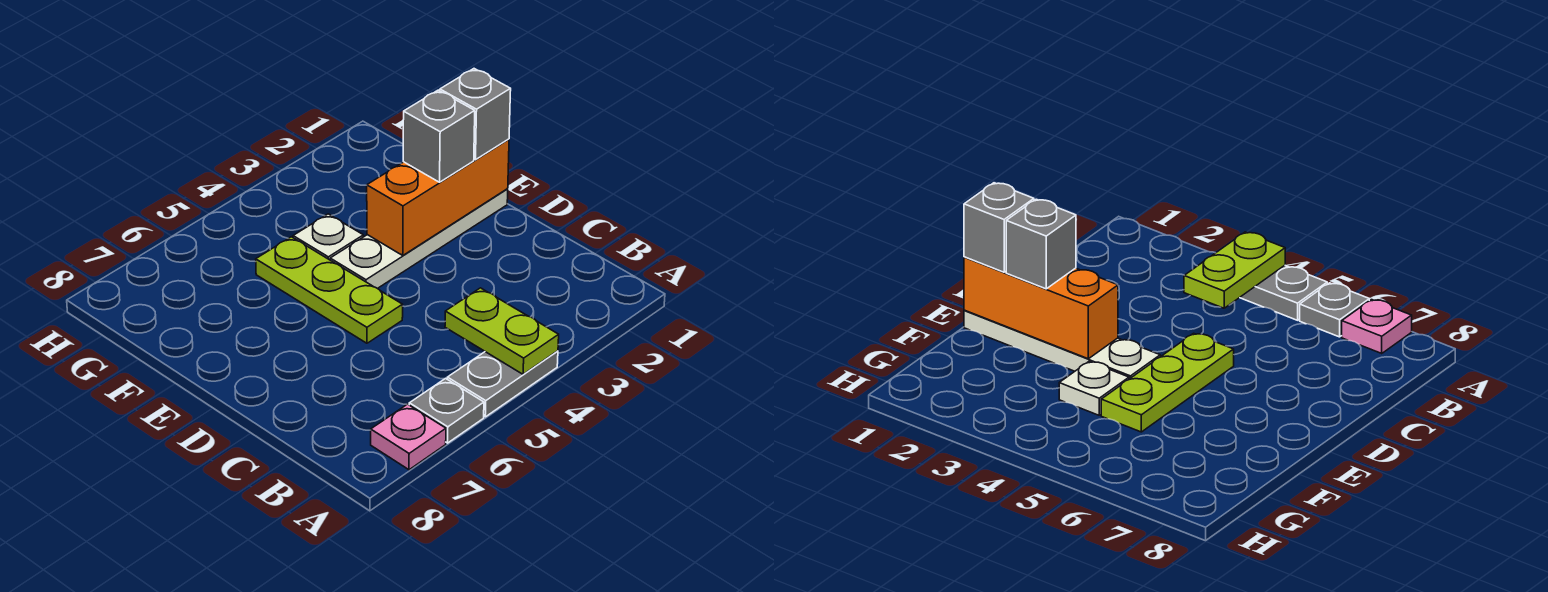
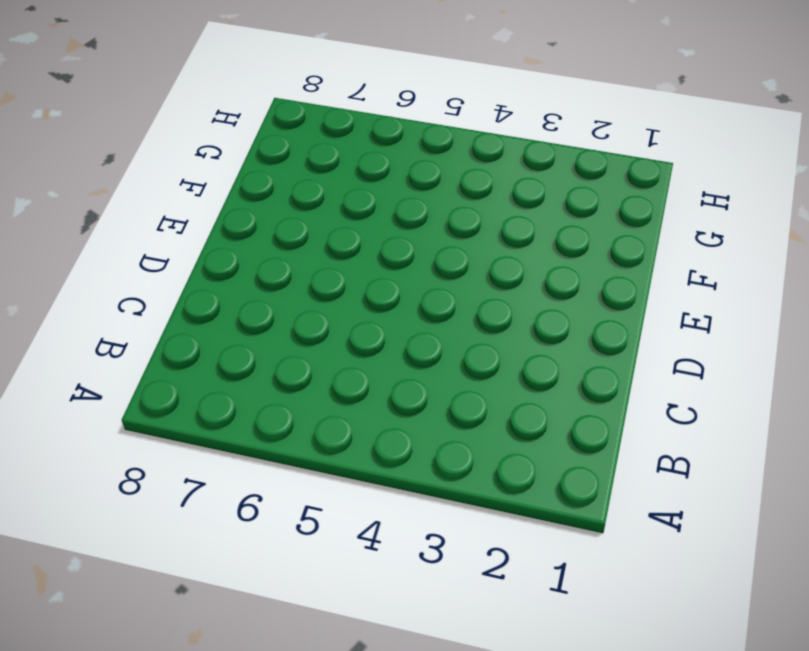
none -> grey plate A4:A5 level 1
none -> grey plate A6 level 1

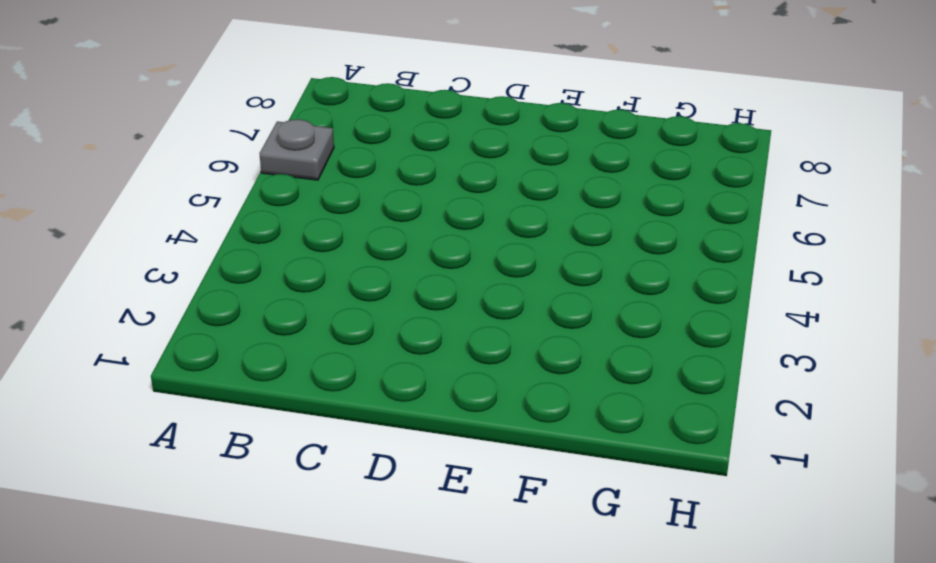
none -> grey plate A4:A5 level 1
none -> pink plate A7 level 1

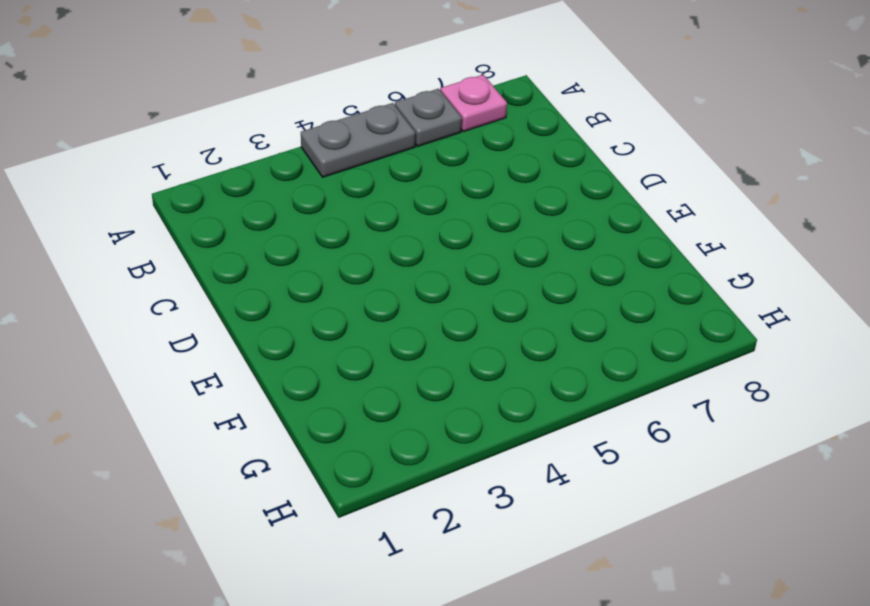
none -> lime plate D5:F5 level 1
none -> white plate E1:E4 level 1

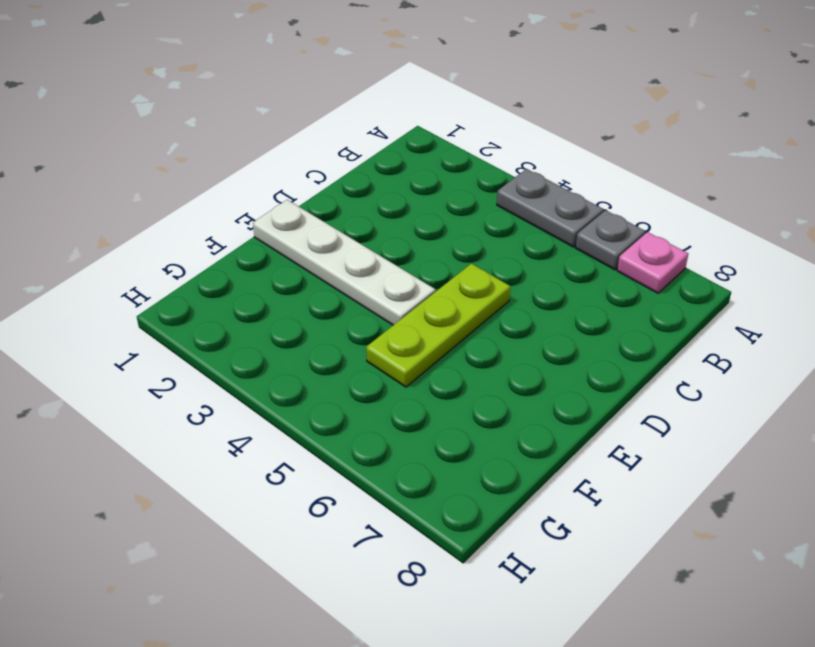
none -> white plate F4 level 1
none -> lime plate A4:B4 level 2

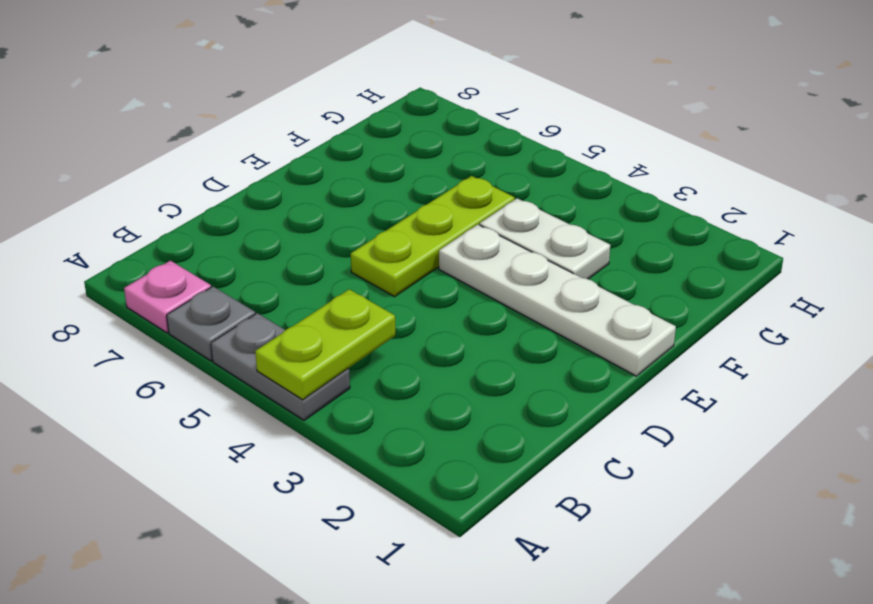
white plate F3:F4 level 1 -> white plate F4 level 1
none -> orange brick E1:E3 level 2
none -> grey brick E1 level 3

